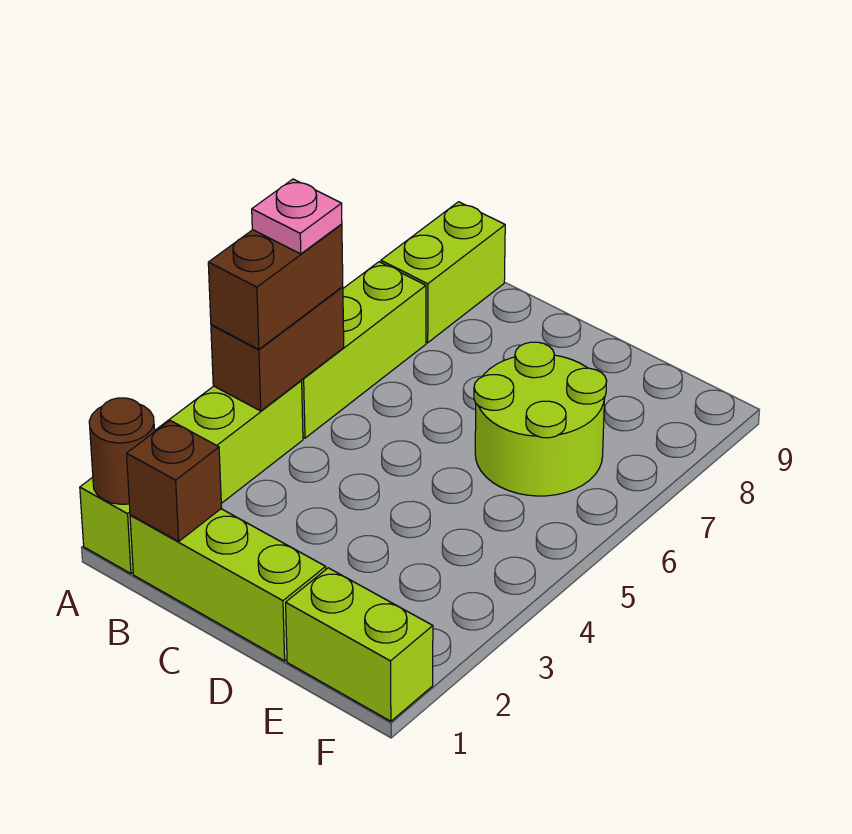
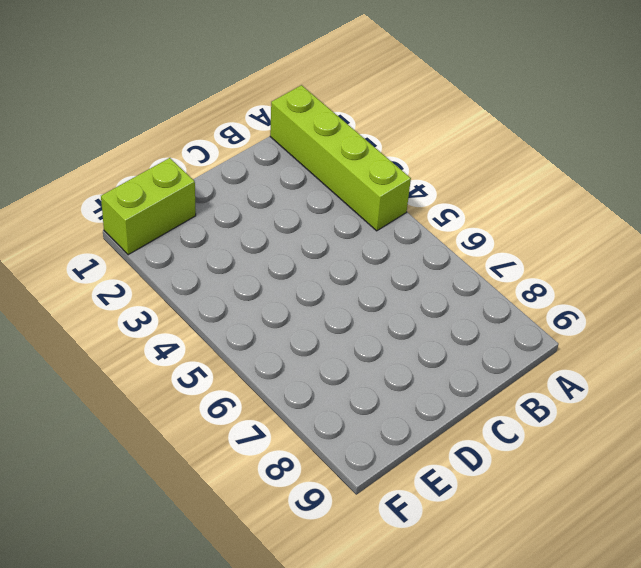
none -> lime brick A5:A7 level 1
none -> lime brick A8:A9 level 1

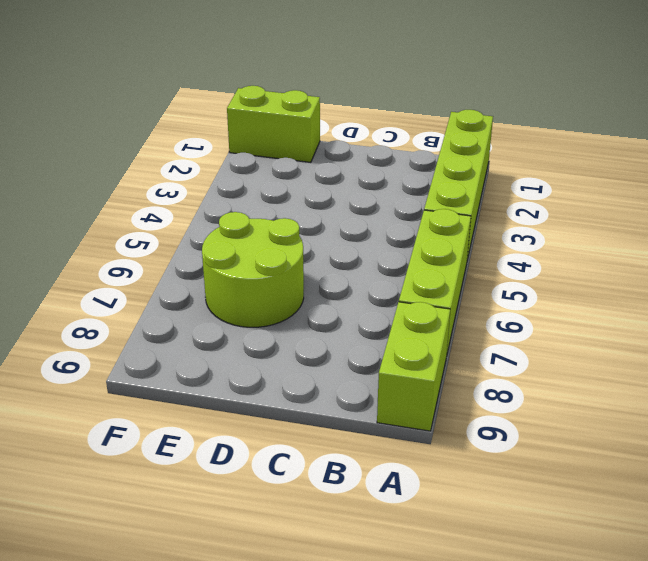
none -> lime brick B1:D1 level 1
none -> brown round brick A1 level 2

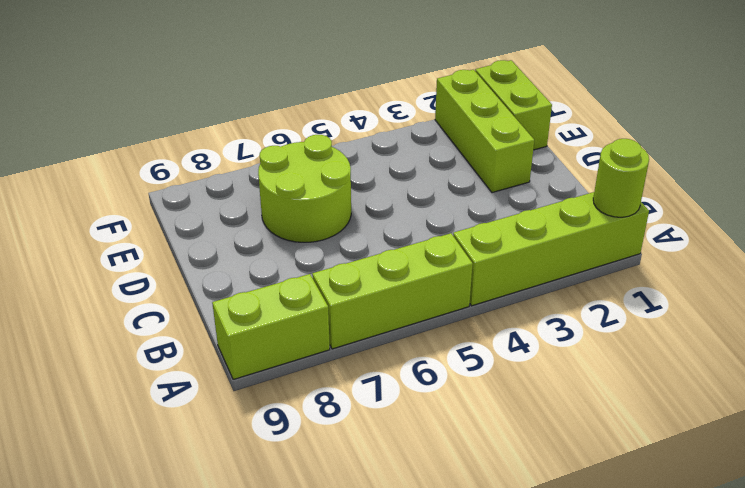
lime round brick A1 level 2 -> brown round brick A1 level 2
lime brick D2:F2 level 1 -> lime brick B1:D1 level 1
none -> brown brick A4:A5 level 2
none -> brown brick B1 level 2

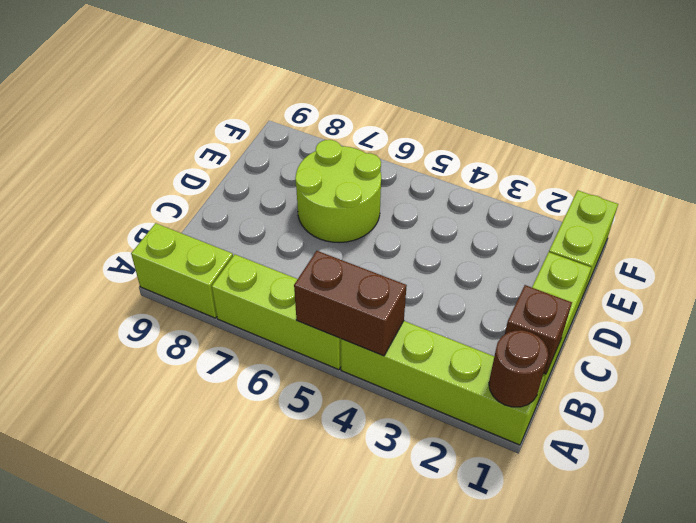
none -> brown brick A4:A5 level 3
none -> pink plate A5 level 4

